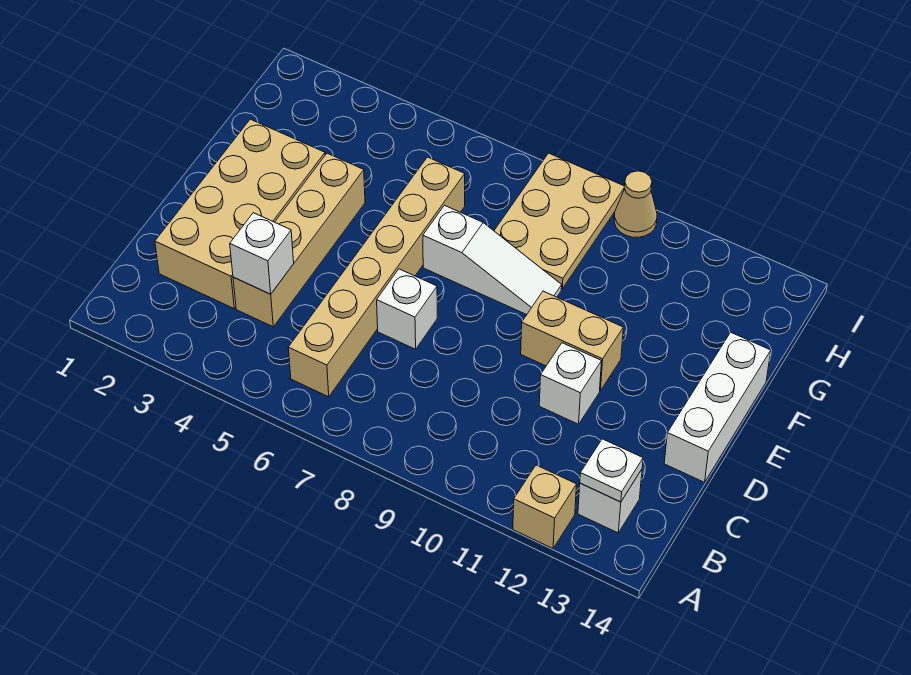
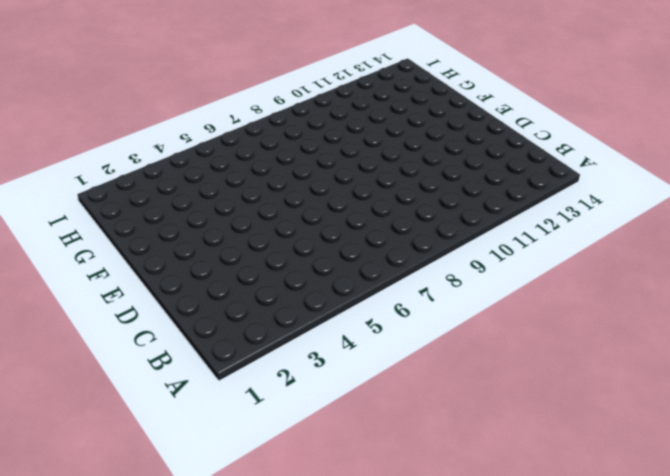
none -> tan brick A12 level 1
none -> tan brick B6:G6 level 1
none -> white brick B13 level 1

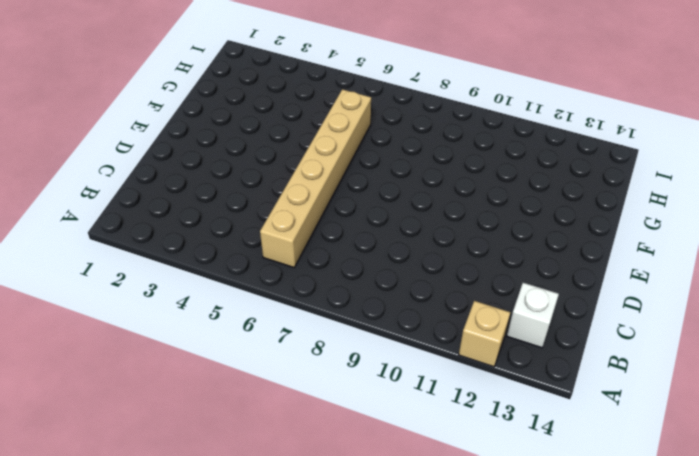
none -> tan brick C2:F3 level 1
none -> tan brick C4:F4 level 1
none -> white brick D7 level 1

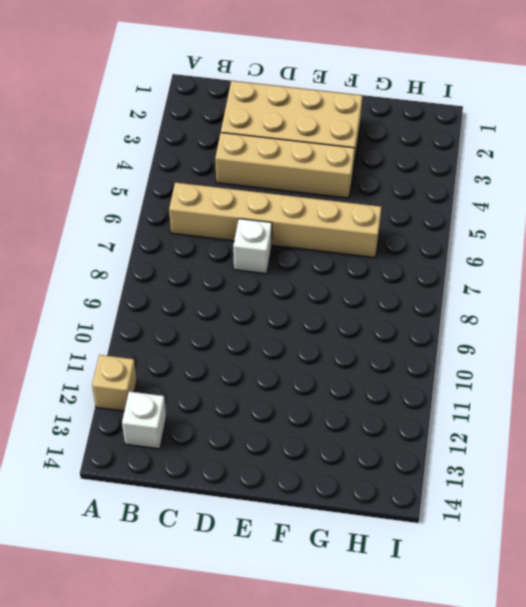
none -> white brick D11 level 1
none -> white brick D14:F14 level 1
none -> tan brick E10:E11 level 1

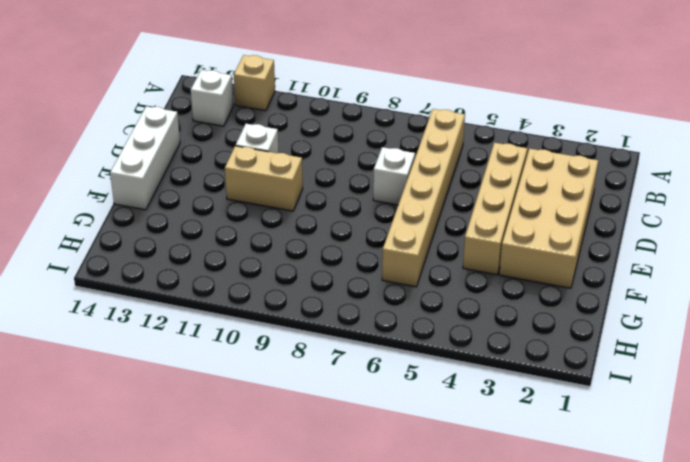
none -> white slope F7:F9 level 1 top 7
none -> tan plate G8:I9 level 1
none -> tan cone I10 level 1

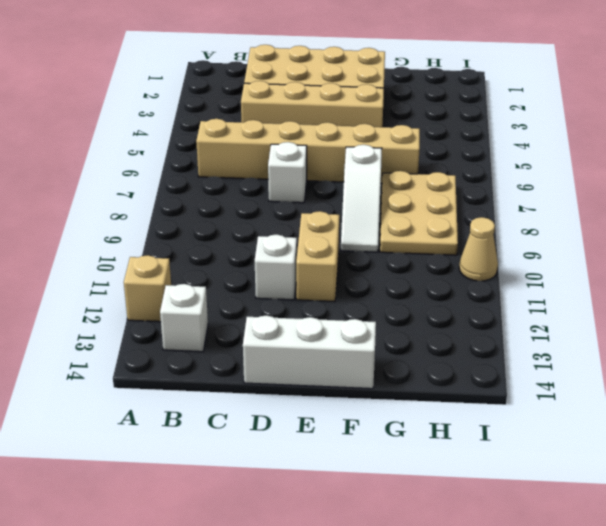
tan plate G7:H9 level 1 -> tan plate G8:I9 level 1
none -> white plate B13 level 2
none -> white brick C4 level 2

